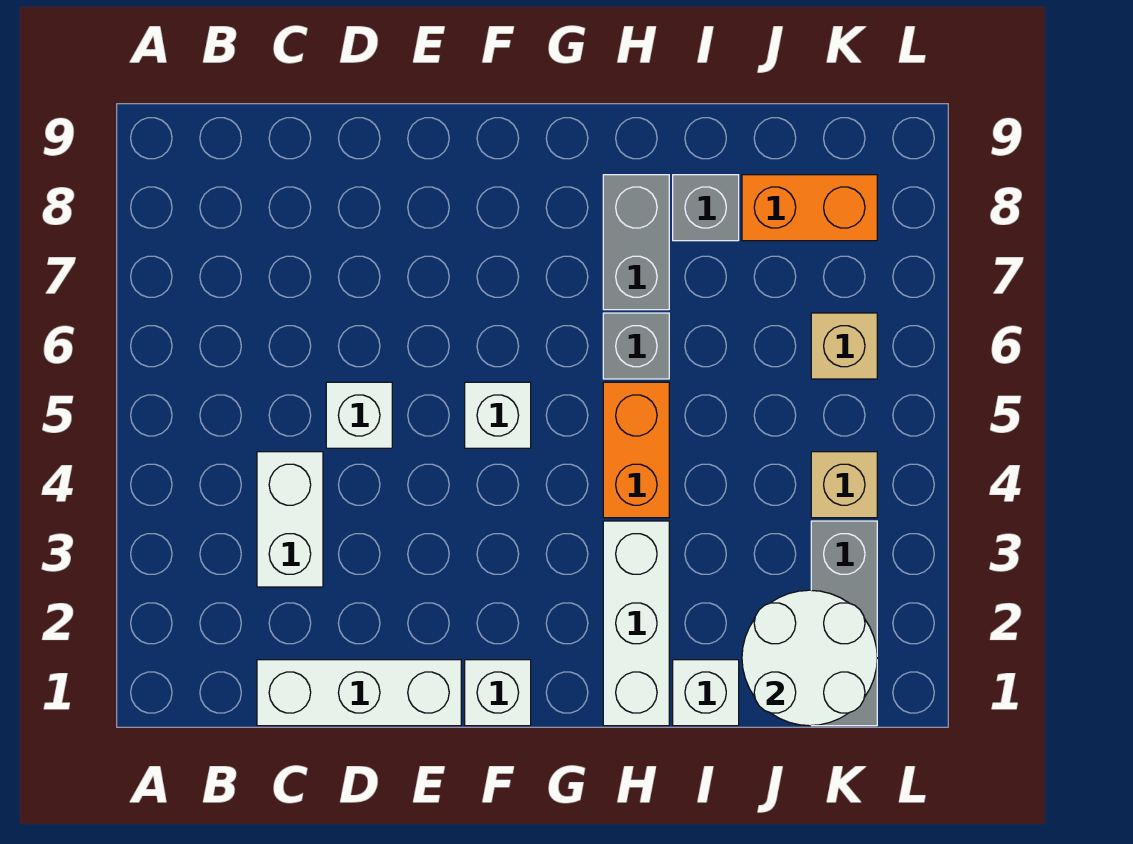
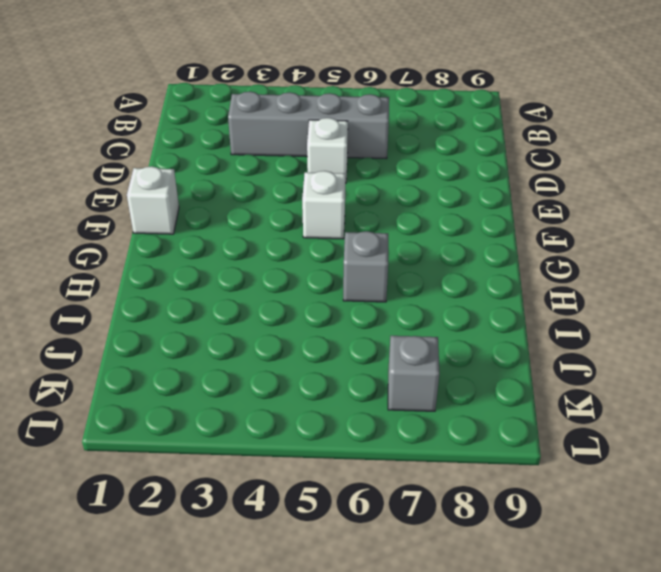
grey brick C3:C6 level 1 -> white brick C3:C4 level 1
grey brick K7 level 1 -> grey brick I8 level 1
none -> white brick C1:E1 level 1
none -> white brick H1:H3 level 1
none -> orange brick H4:H5 level 1

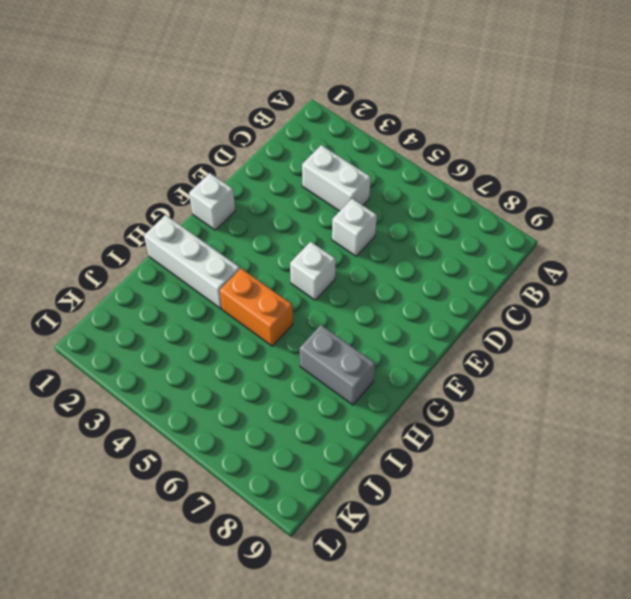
none -> white brick C1:E1 level 1
none -> grey brick H6 level 1
none -> white brick I1 level 1

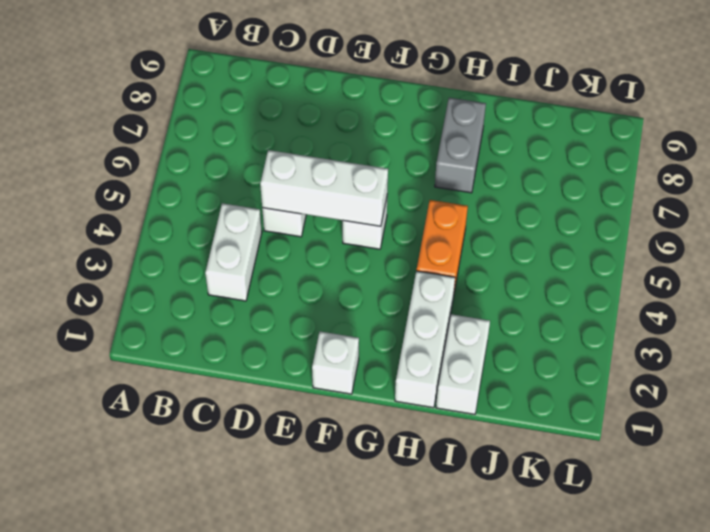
white brick D5:F5 level 2 -> white brick C1:E1 level 1
white brick I1:I2 level 1 -> white brick I1 level 1
none -> grey brick H6 level 1
none -> grey brick I8 level 1
none -> orange brick J8:K8 level 1

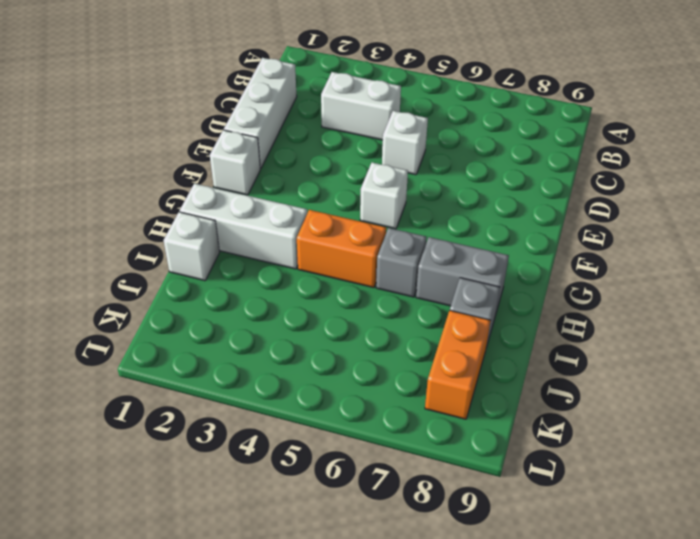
none -> grey brick K1:K3 level 1
none -> tan brick K4 level 1
none -> tan brick K6 level 1

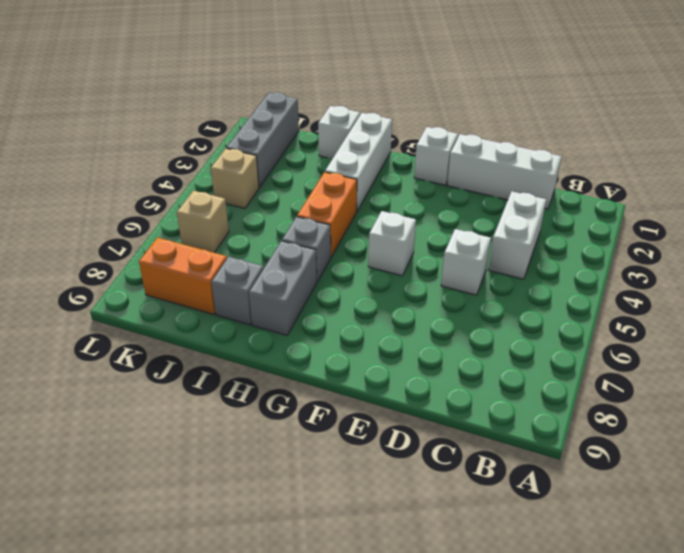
none -> white round brick J1:K2 level 2

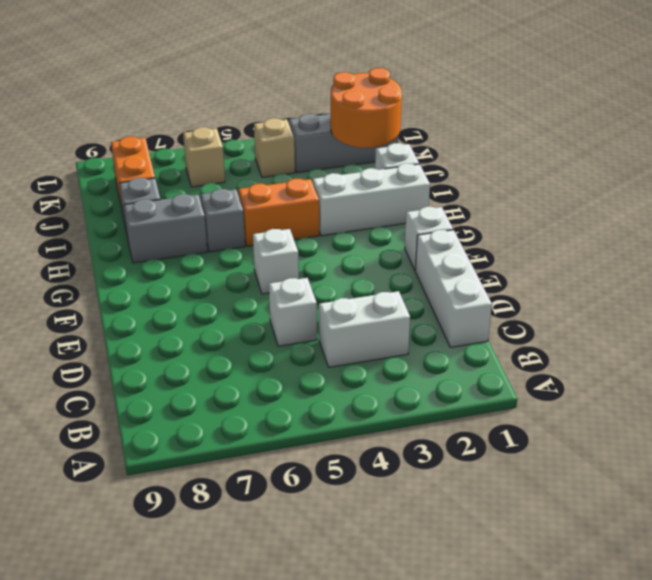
orange round brick J1:K2 level 2 -> white round brick J1:K2 level 2

